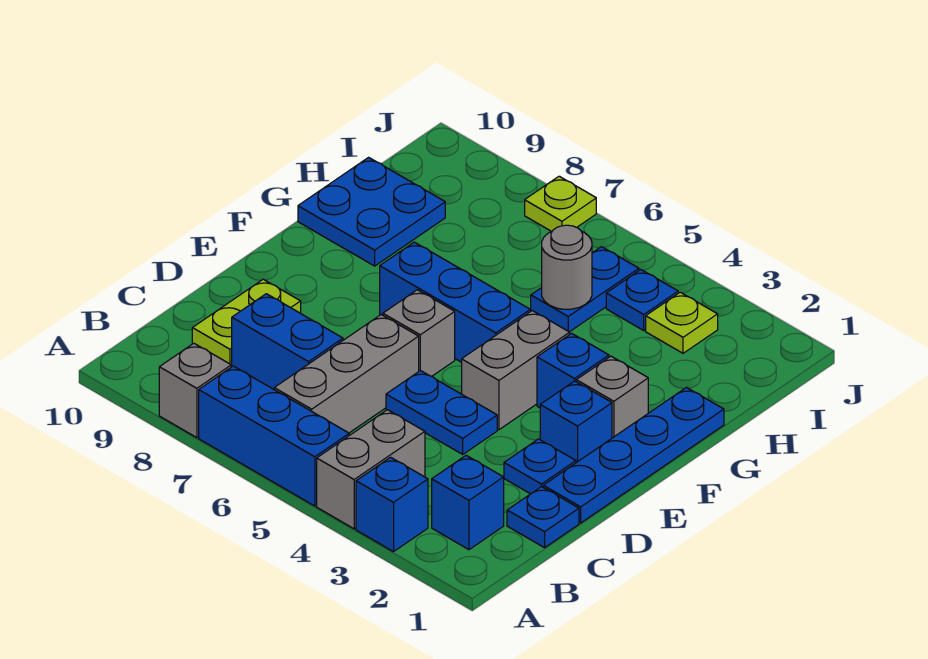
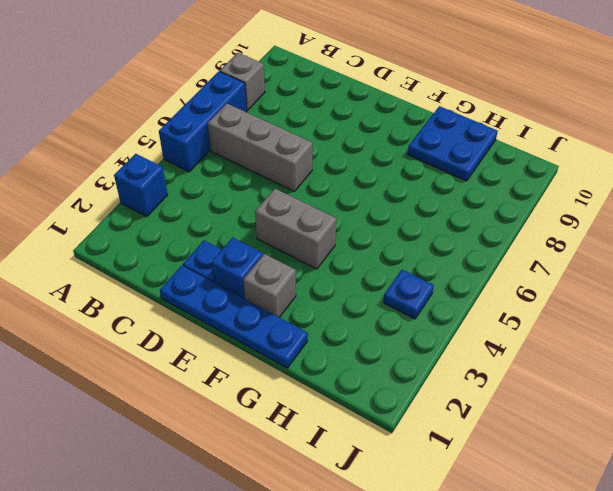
none -> grey brick A4:B4 level 1
none -> blue brick B2 level 1
none -> blue plate C1 level 1

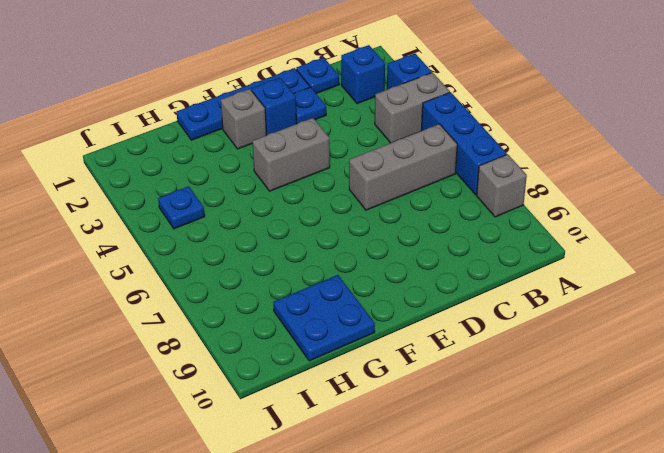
none -> blue brick C7:C8 level 1
none -> lime plate C9:D9 level 1
none -> blue plate D4:D5 level 1

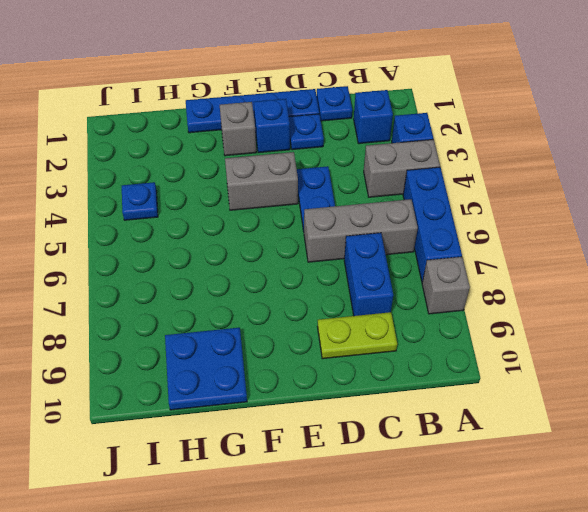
none -> grey brick E6 level 1
none -> blue brick F3 level 1
none -> blue brick F5:F7 level 1

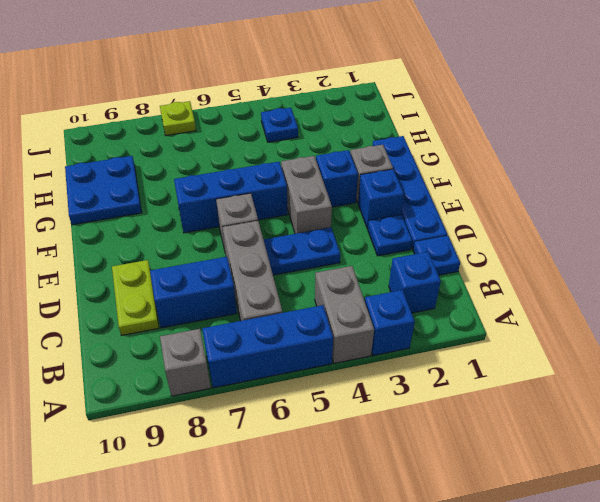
none -> blue plate H5:I5 level 1
none -> lime plate I3 level 1
none -> grey round brick H5 level 2

